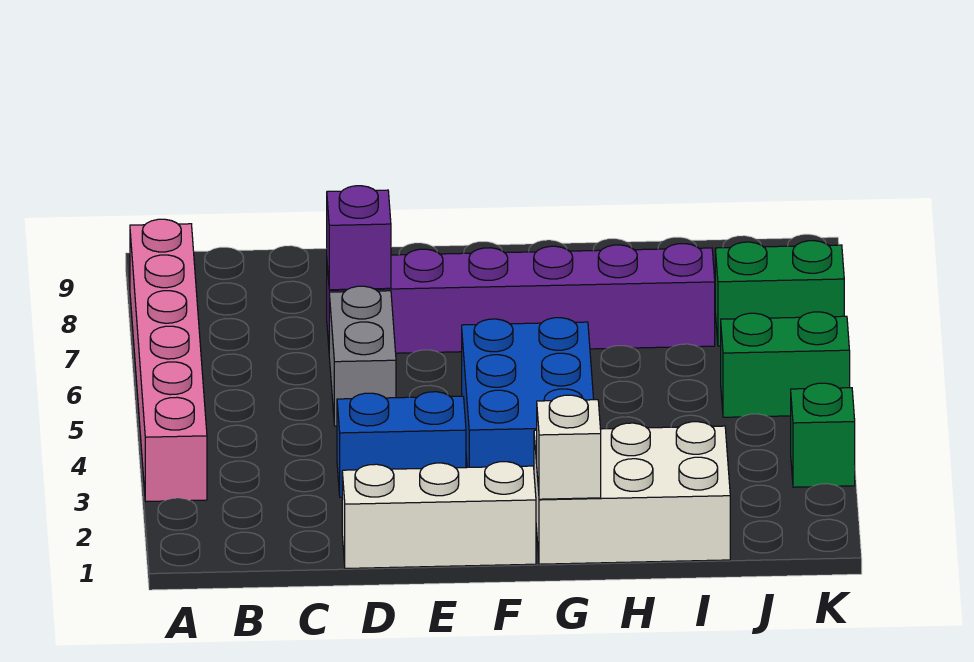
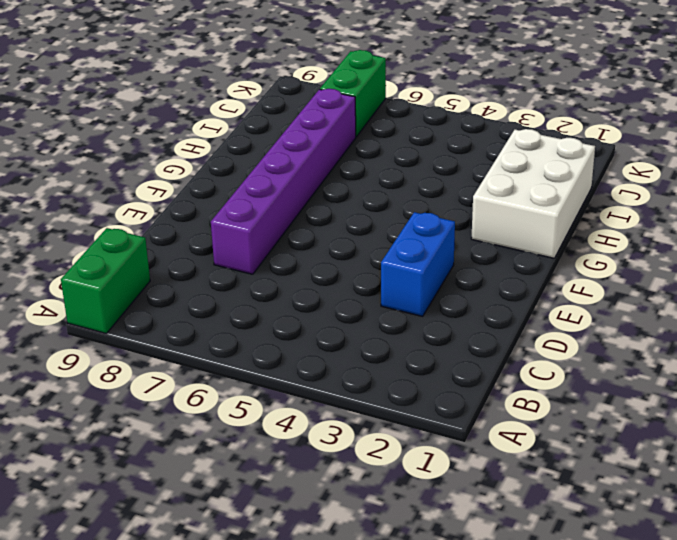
green brick A9:B9 level 1 -> green brick J5:K5 level 1
none -> pink brick A3:A8 level 1
none -> white brick D1:F1 level 1
none -> grey brick D5:D6 level 1

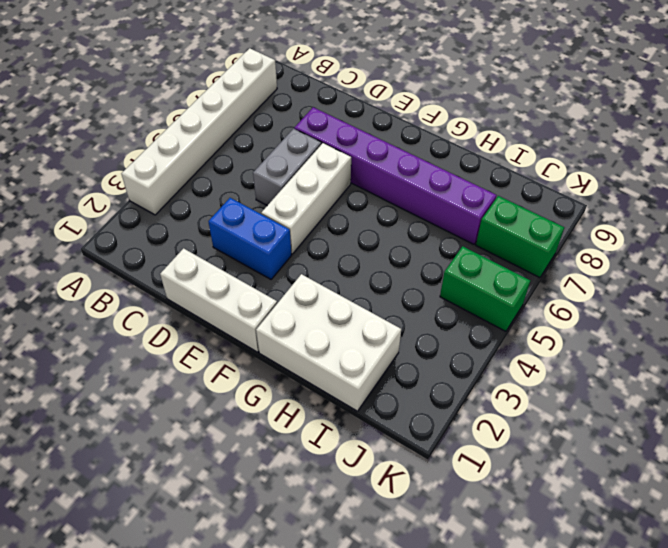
white brick A3:A8 level 1 -> pink brick A3:A8 level 1
white brick E4:E6 level 1 -> none
none -> blue brick F3:G5 level 1
none -> green brick K3 level 1
none -> purple brick D7 level 2

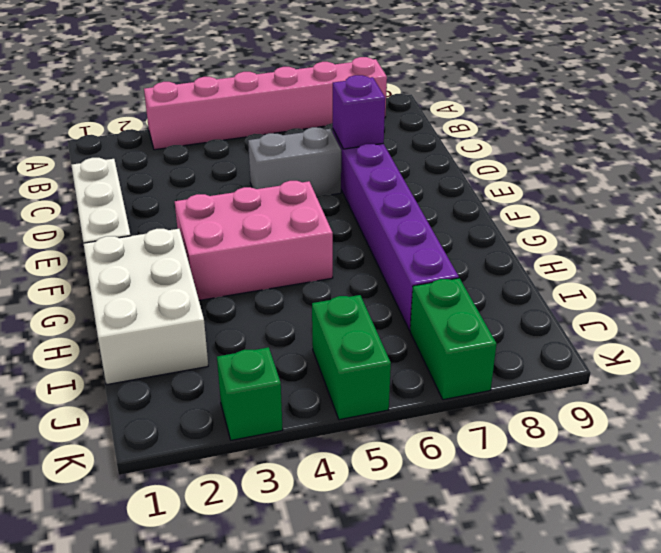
pink brick F3:G5 level 1 -> blue brick F3:G5 level 1
none -> blue brick D3:E3 level 1
none -> white brick G1 level 2

